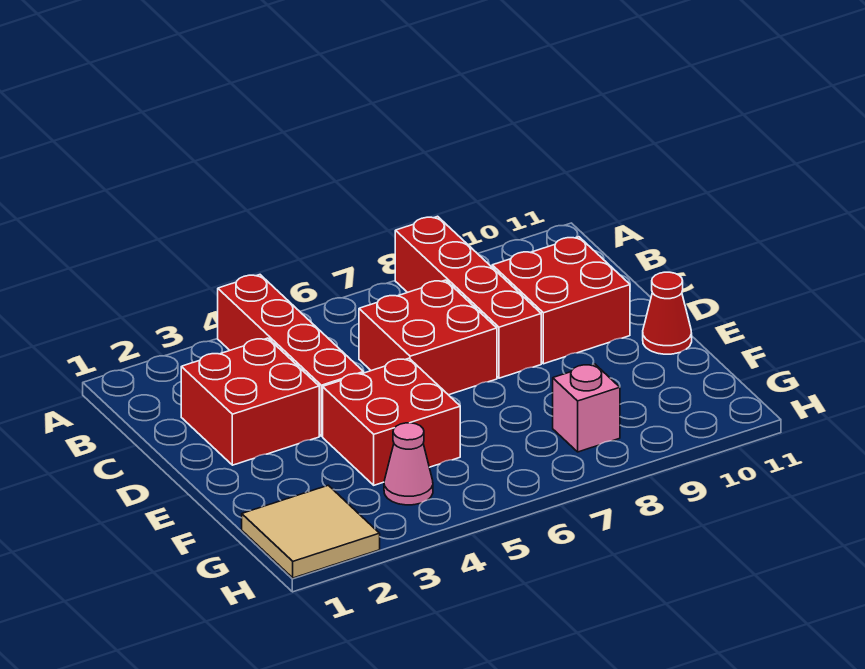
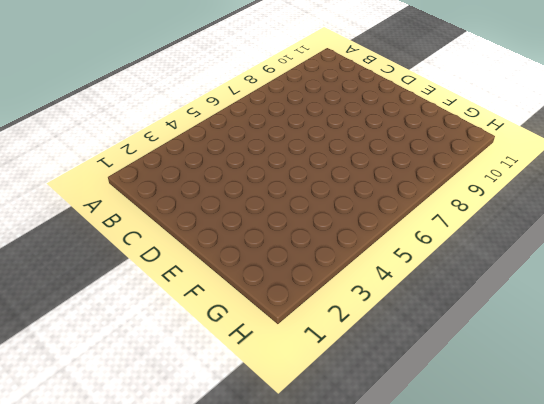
none -> red brick A4:D4 level 1
none -> red brick A8:D8 level 1

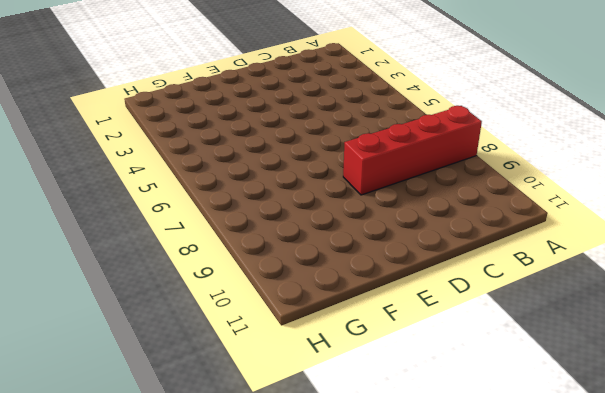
none -> red brick A4:D4 level 1
none -> red brick C2:D3 level 1

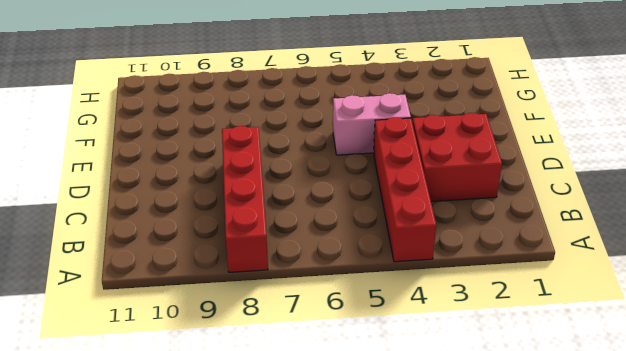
pink brick E4:E5 level 1 -> red brick E4:F5 level 1
none -> red brick C6:D7 level 1
none -> red brick C9:D10 level 1

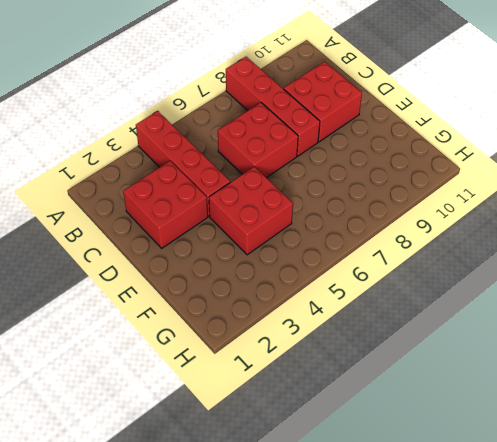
none -> red cone E11 level 1
none -> tan tile G1:H2 level 1

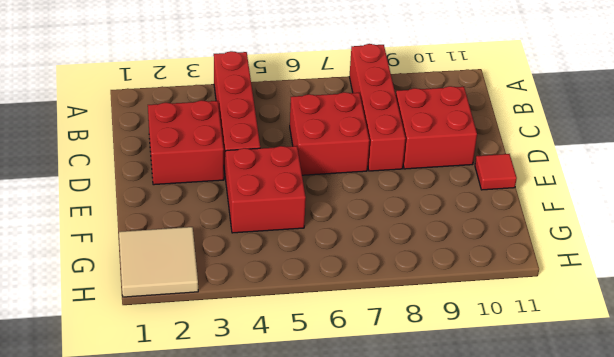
red tile E11 level 1 -> red cone E11 level 1
none -> pink cone G4 level 1
none -> pink brick G8 level 1

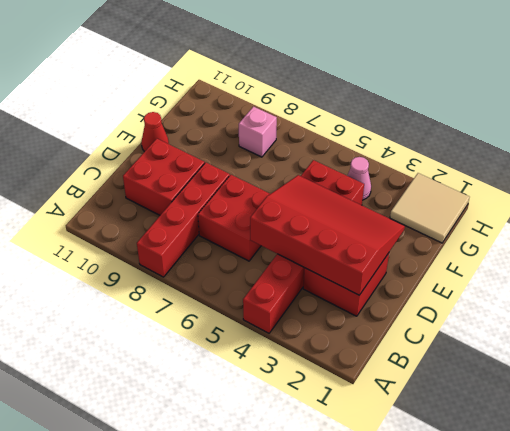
red slope C2:E5 level 2 top C -> none

